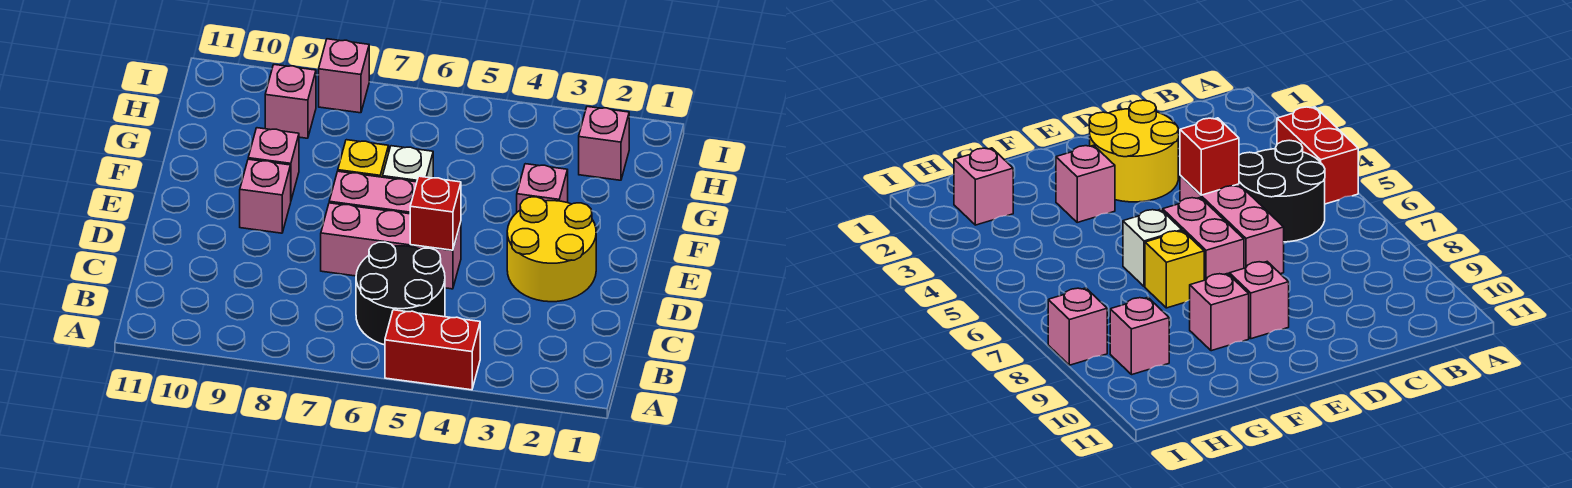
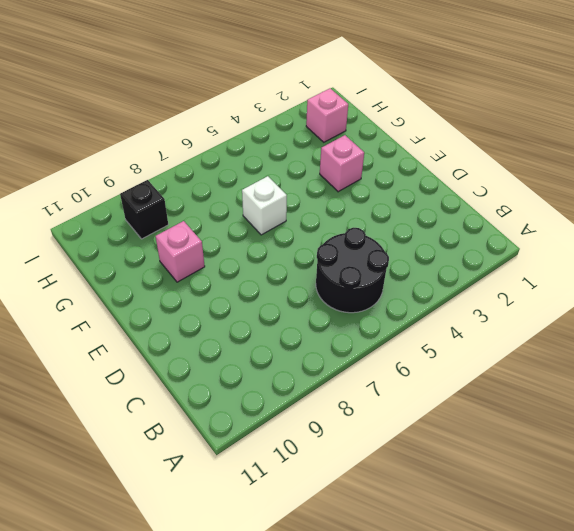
black brick H9 level 1 -> pink brick H9 level 1
none -> red brick A4:A5 level 1
none -> yellow round brick D2:E3 level 1
none -> pink brick D5:D7 level 1

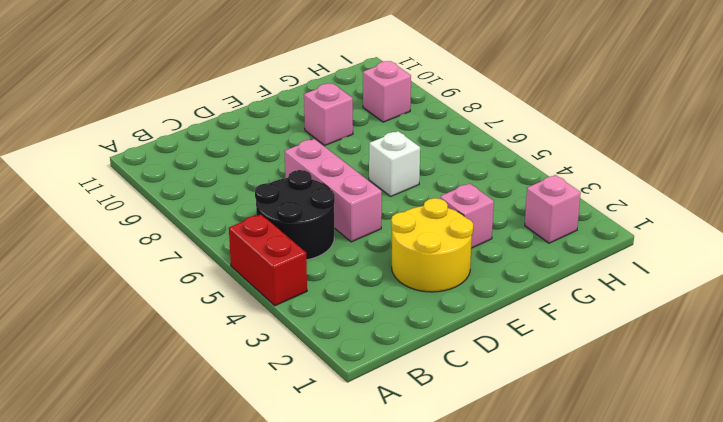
none -> pink brick E6:E7 level 1
none -> pink brick E9 level 1
none -> yellow brick F7 level 1

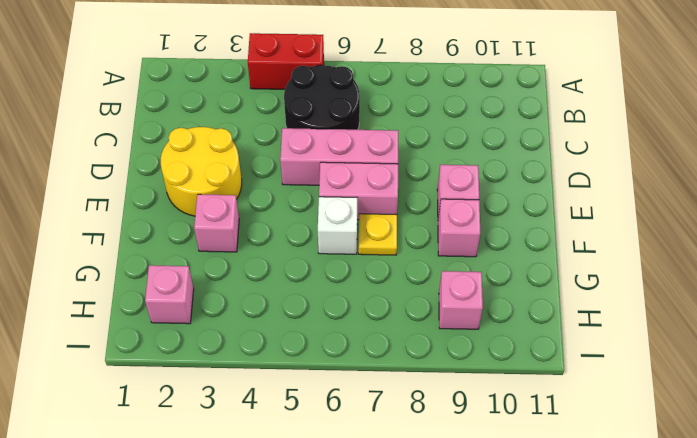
yellow plate F7 level 1 -> yellow brick F7 level 1
none -> pink brick I8 level 1
none -> red brick D5 level 2

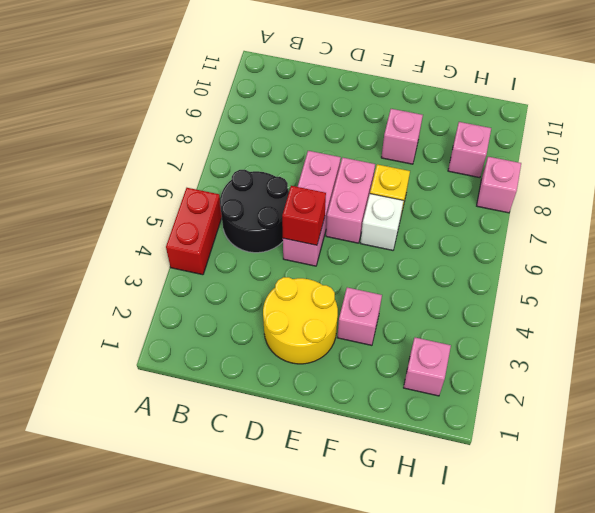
none -> pink brick E9 level 1

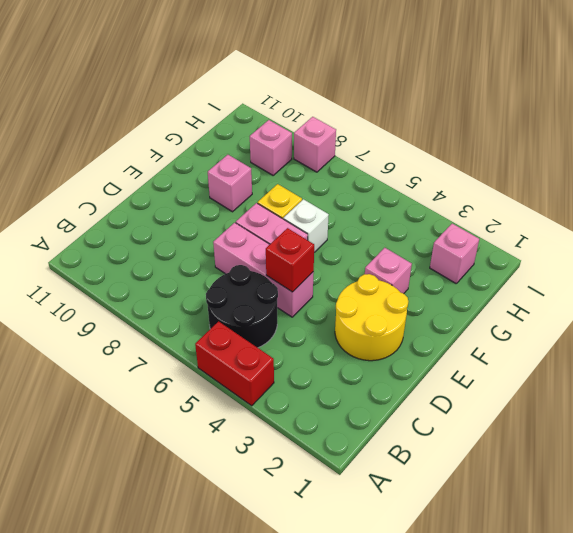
none -> pink brick E9 level 1

